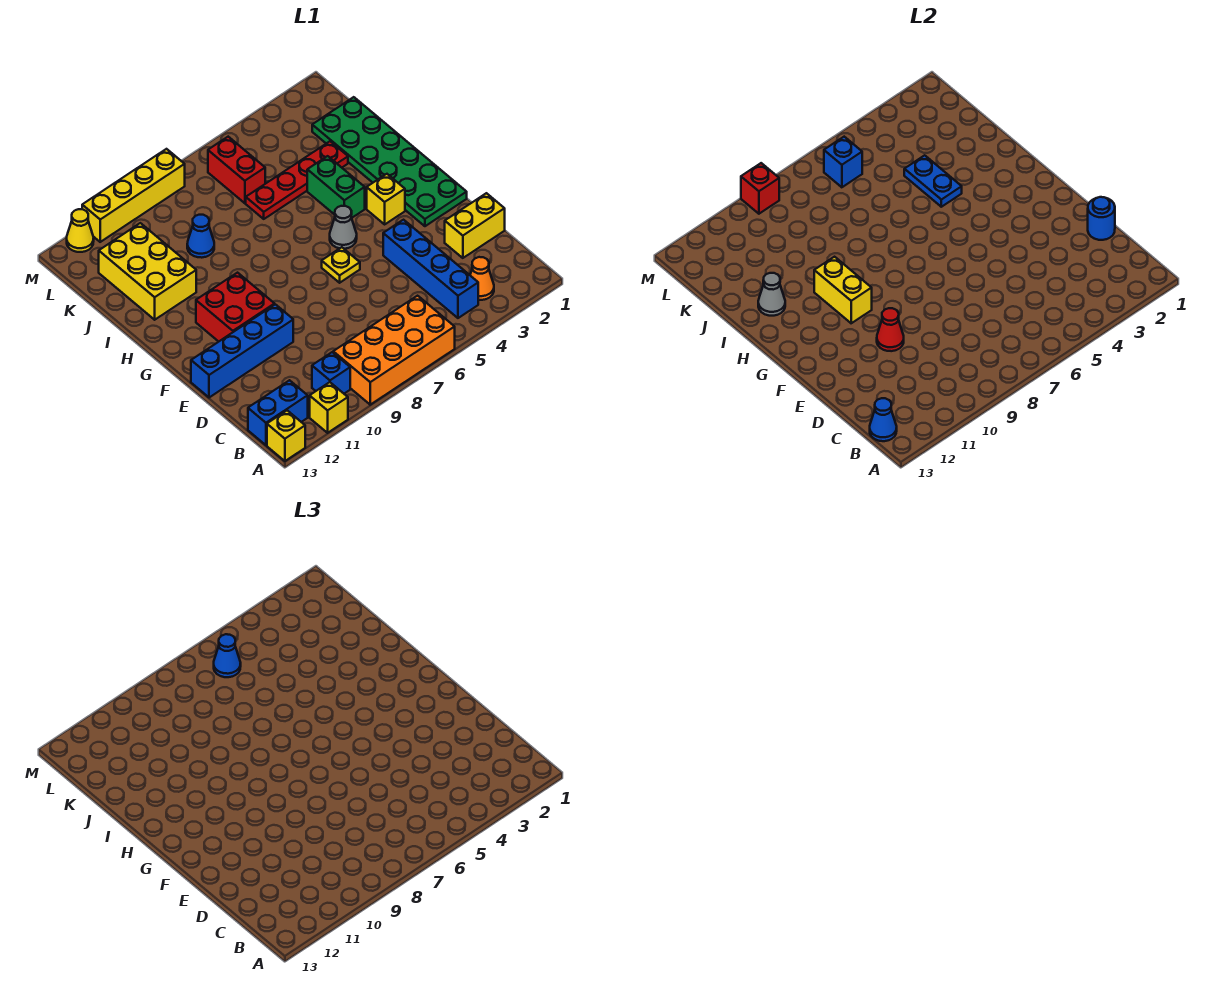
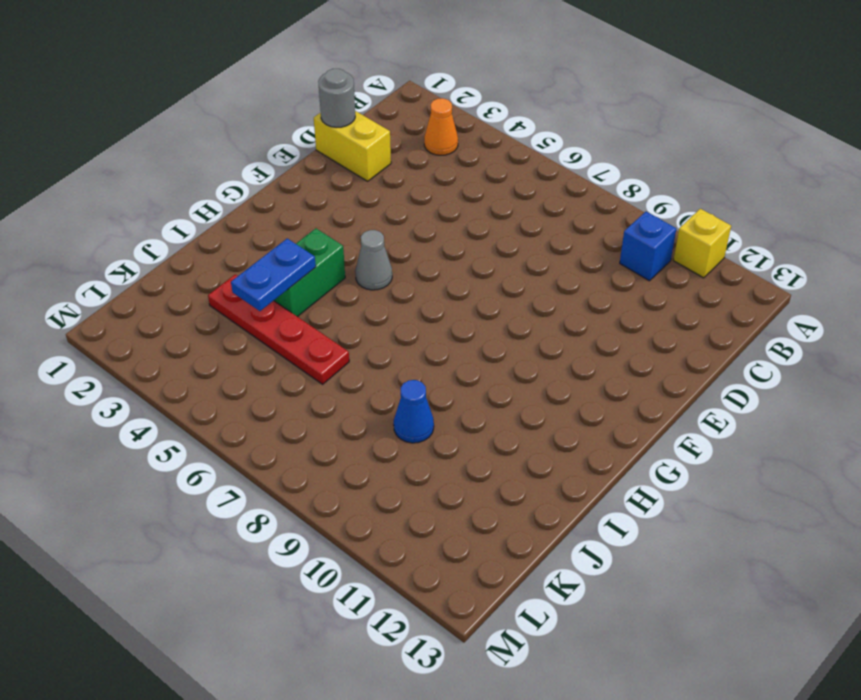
grey round brick D1 level 2 -> blue round brick D1 level 2
none -> orange brick A6:B9 level 1
none -> yellow brick A13 level 1
none -> blue brick B4:E4 level 1
none -> blue brick B12:B13 level 1

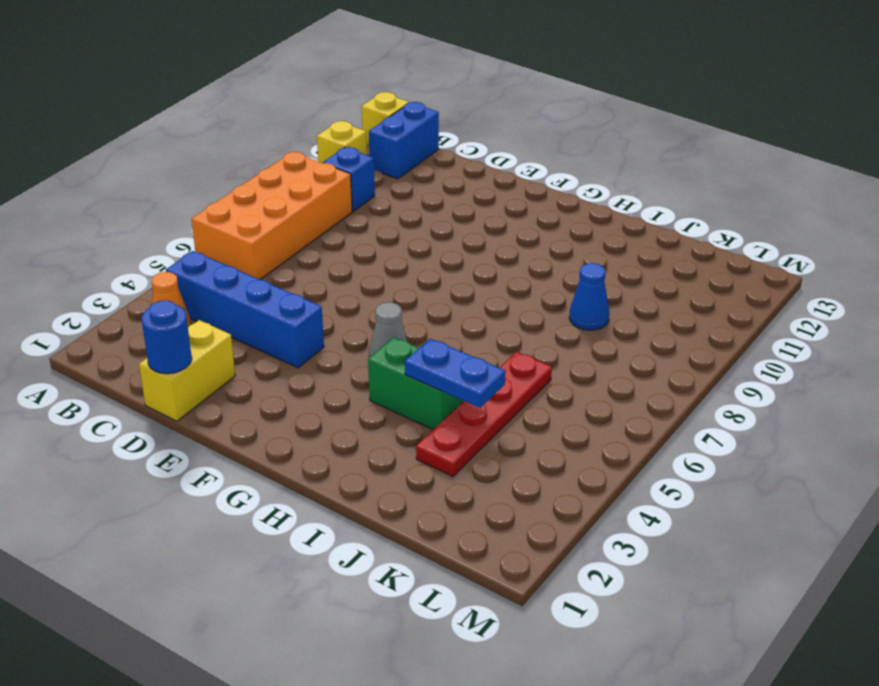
none -> blue brick E10:E13 level 1
none -> green plate F1:K2 level 1
none -> yellow plate F6 level 1
none -> red brick F10:G11 level 1

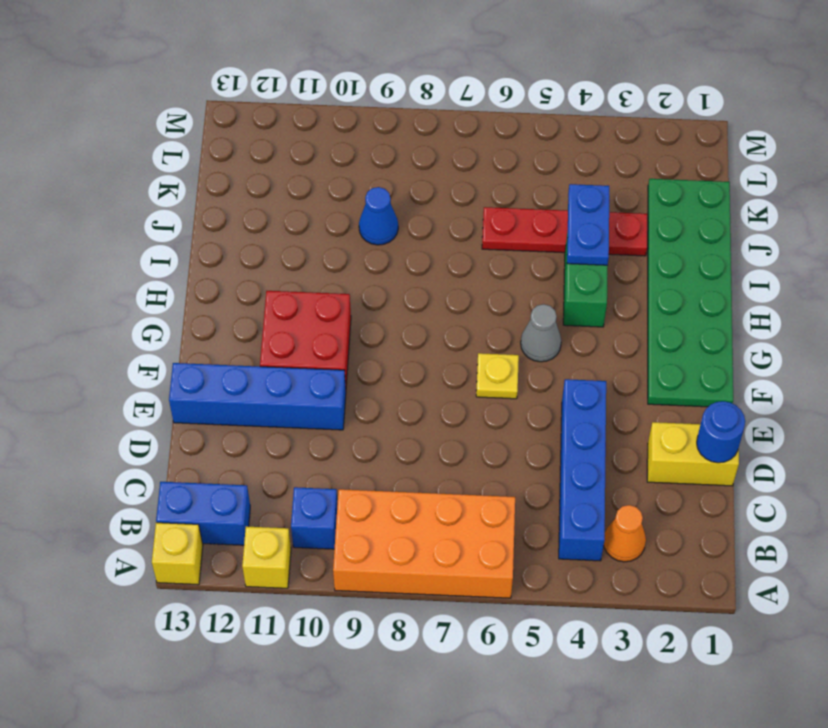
none -> yellow brick G3 level 1
none -> yellow brick I11:K12 level 1
none -> red brick K6:L6 level 1
none -> yellow brick M8:M11 level 1

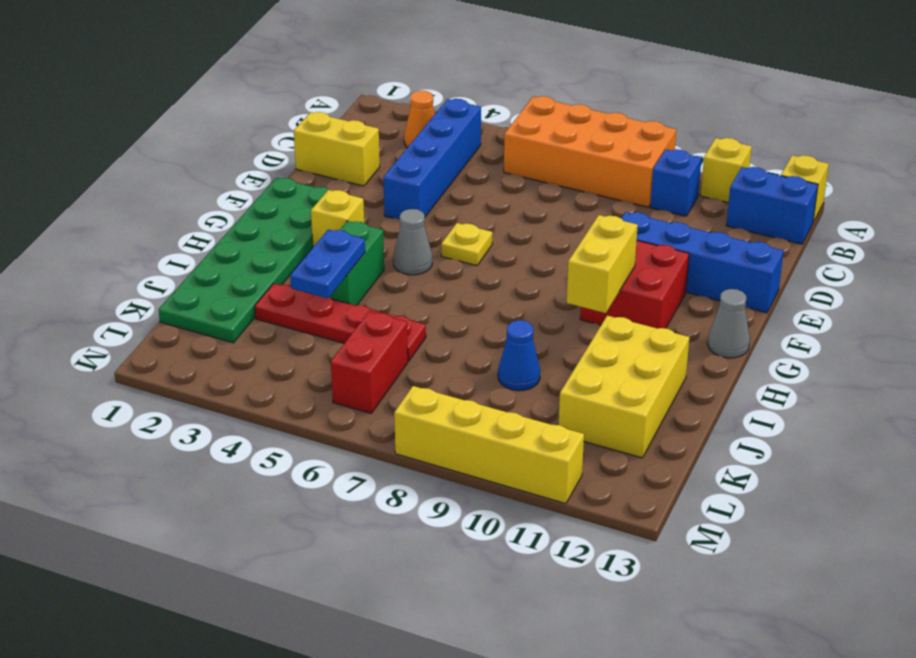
grey cone G13 level 1 -> grey cone I12 level 2
none -> yellow cone M12 level 1
none -> blue cone B13 level 2
none -> blue round brick D1 level 2
none -> red cone E10 level 2

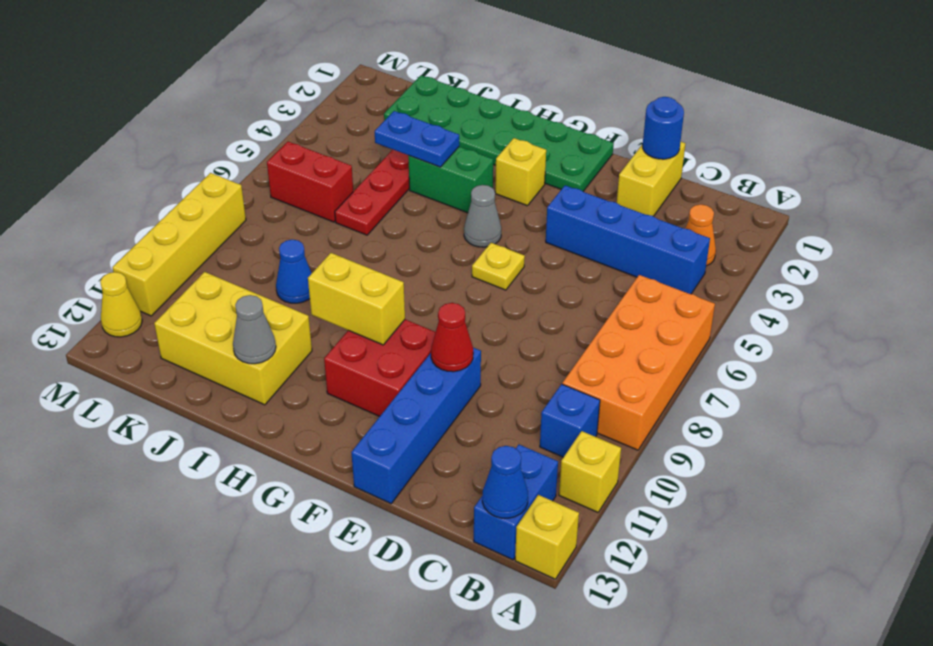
none -> blue brick L6 level 2
none -> red brick M9 level 2
none -> blue cone L6 level 3

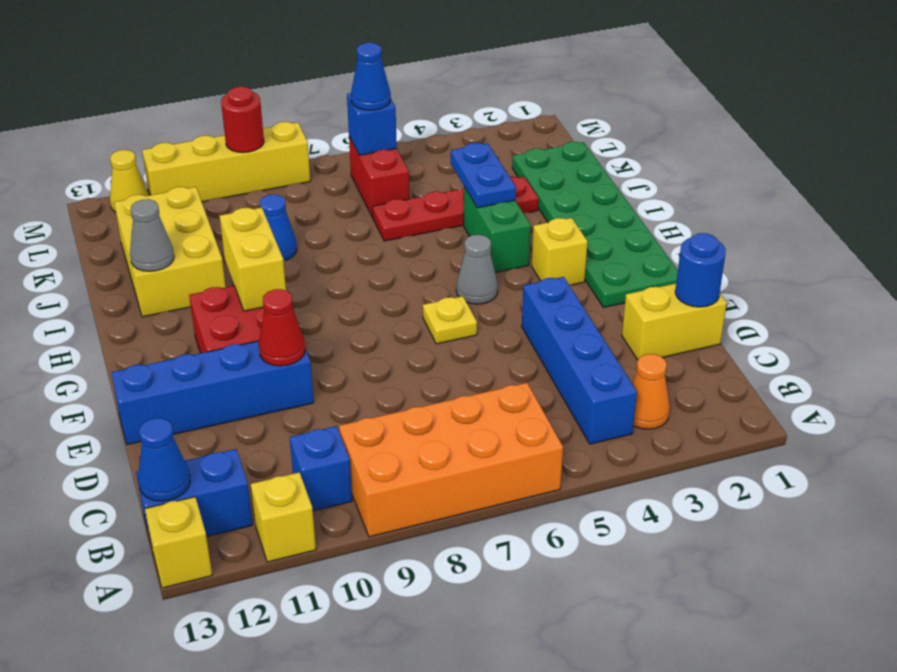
red round brick M9 level 2 -> red brick M9 level 2

